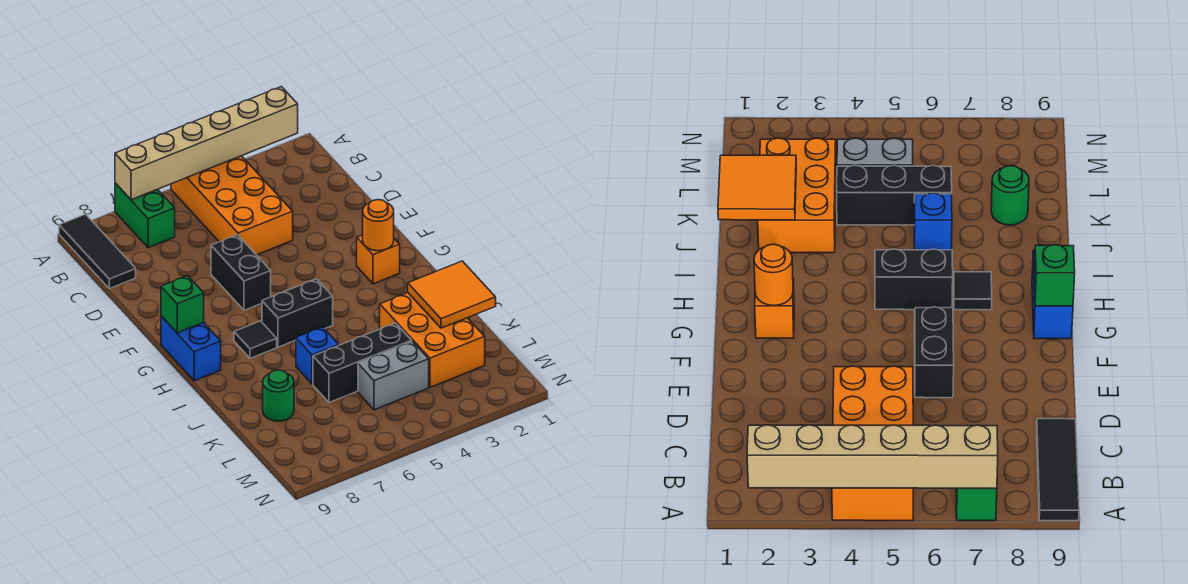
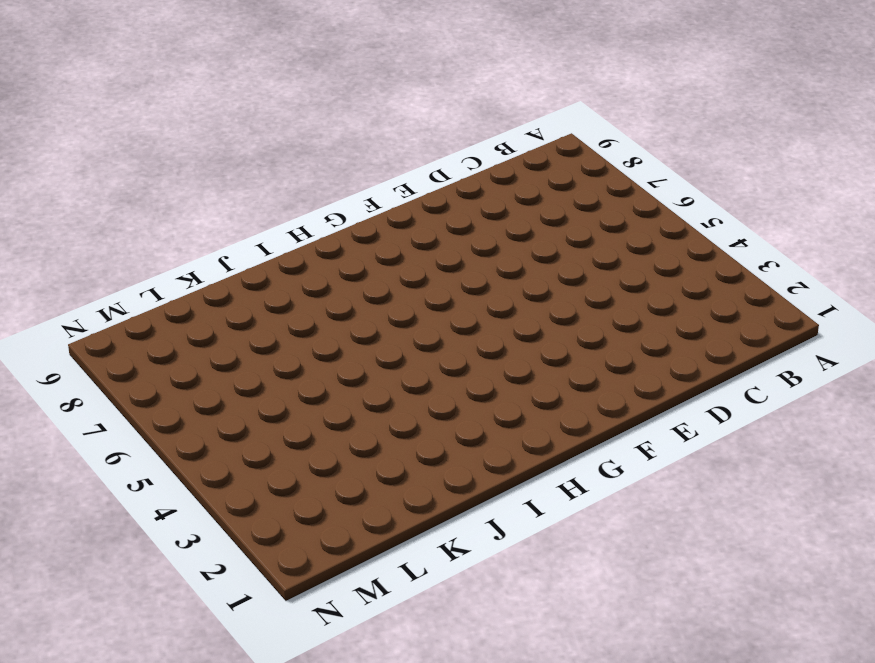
none -> orange brick A4:D5 level 1
none -> green brick A7:B7 level 1
none -> black tile A9:C9 level 1

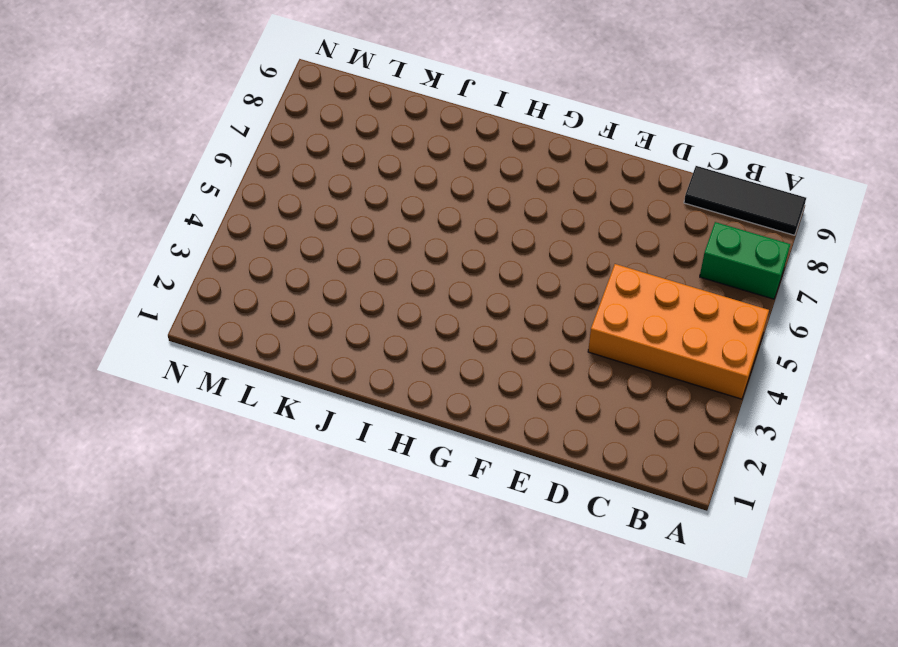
none -> black brick E6:F6 level 1
none -> orange brick G2 level 1
none -> blue brick G9:H9 level 1

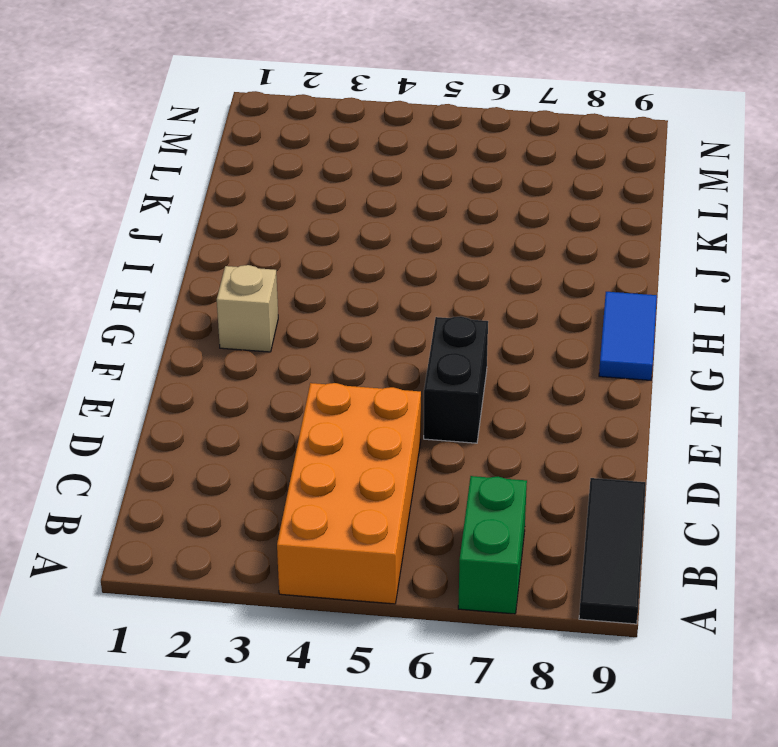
tan brick G2 level 1 -> orange brick G2 level 1
blue tile G9:H9 level 1 -> blue brick G9:H9 level 1
none -> black brick H5:H6 level 1
none -> black tile H7 level 1
none -> orange brick J2:L3 level 1

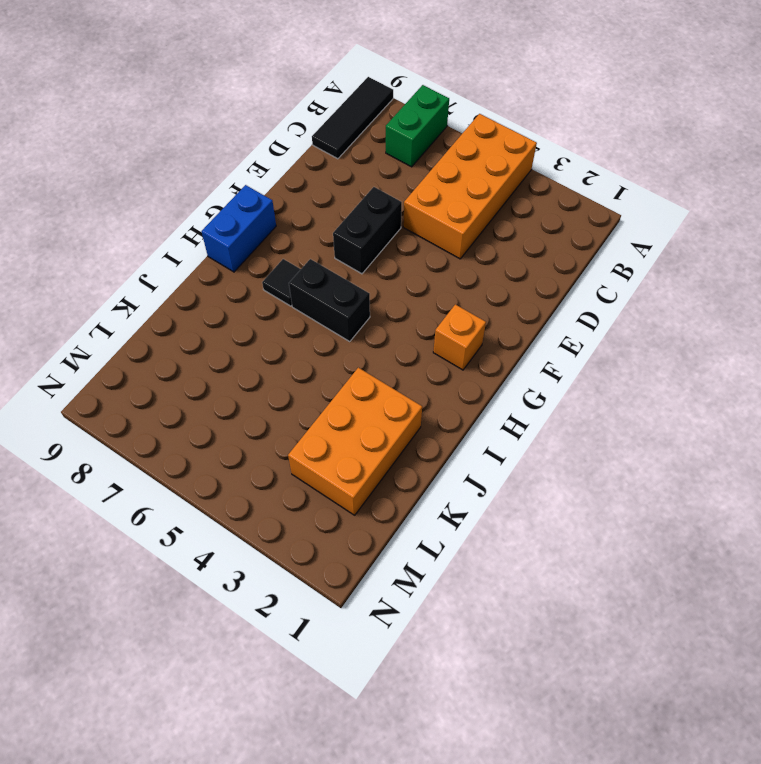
none -> blue brick J6 level 1
none -> black brick K4:K6 level 1
none -> green round brick K8 level 1

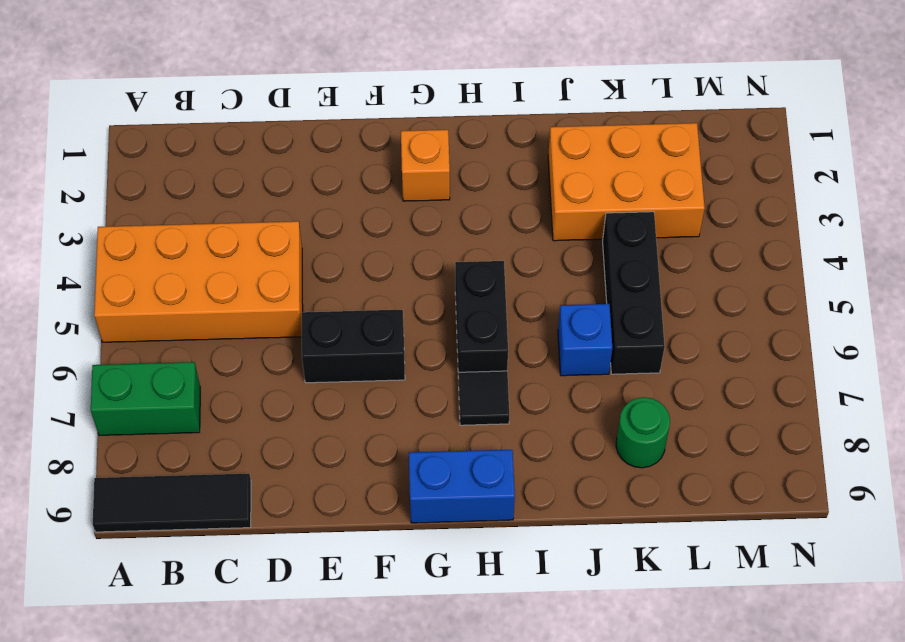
none -> grey brick L4:L5 level 1
none -> tan brick A2:A7 level 2
none -> orange round brick G2 level 2

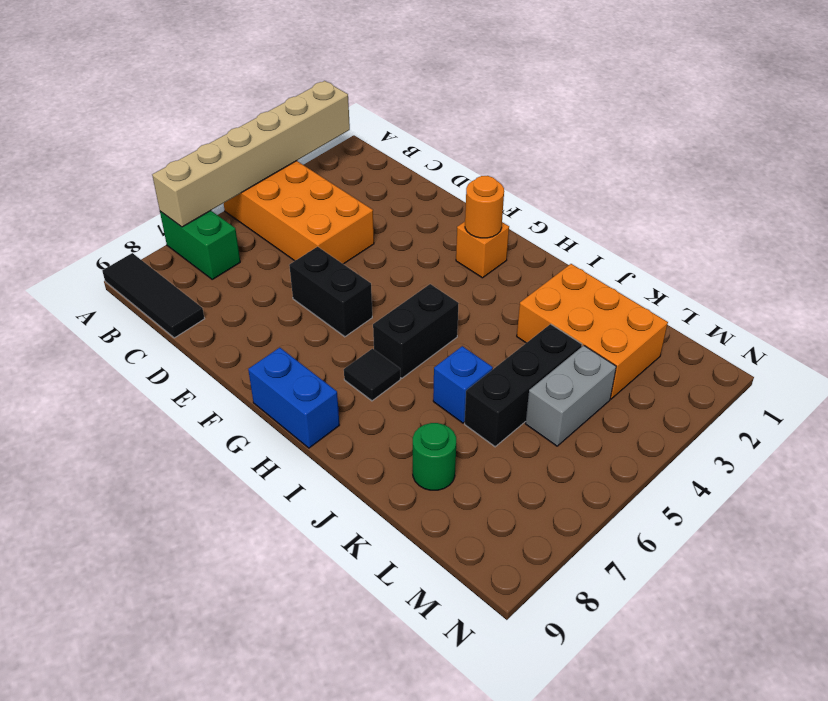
none -> green brick G9 level 2
none -> orange tile J1:K2 level 2

